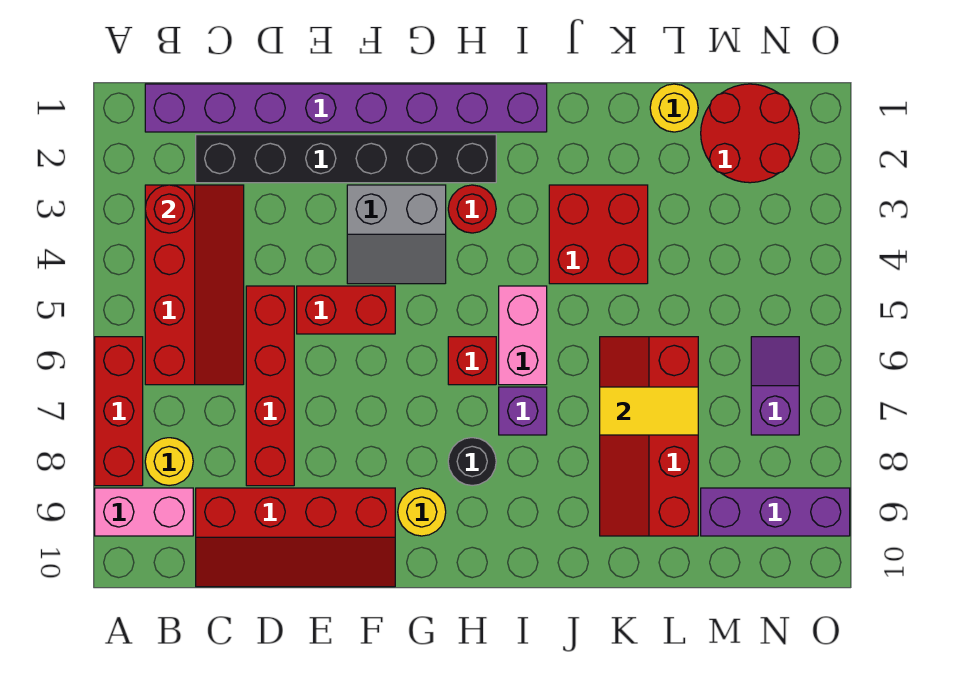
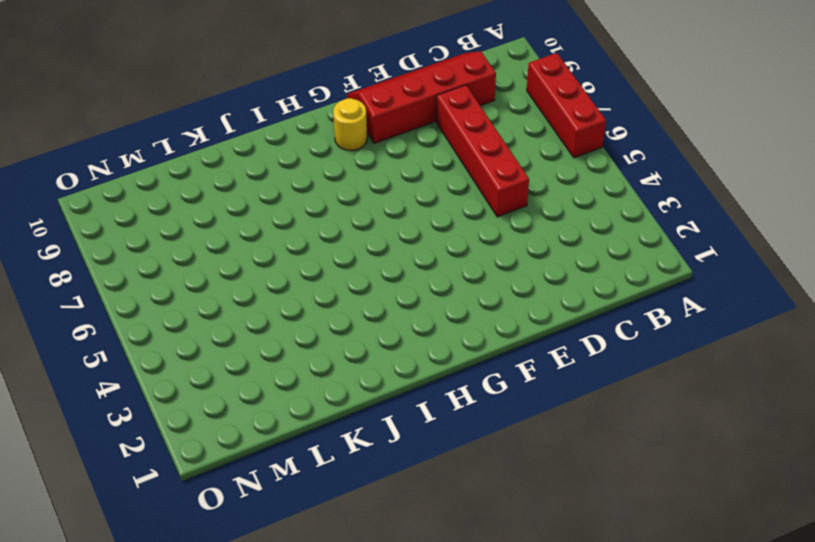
none -> pink brick A9:B9 level 1
none -> purple brick B1:I1 level 1
none -> red slope B3:C6 level 1 top B

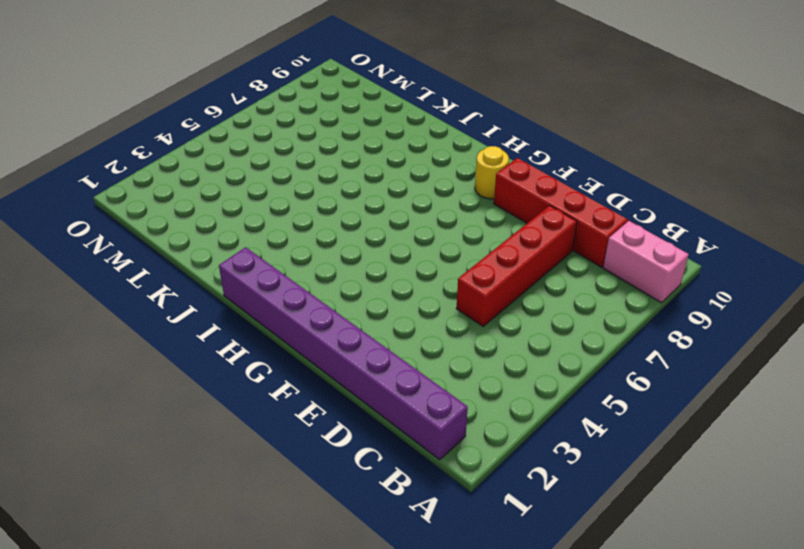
none -> red brick A6:A8 level 1
none -> red slope B3:C6 level 1 top B
none -> yellow round brick B8 level 1

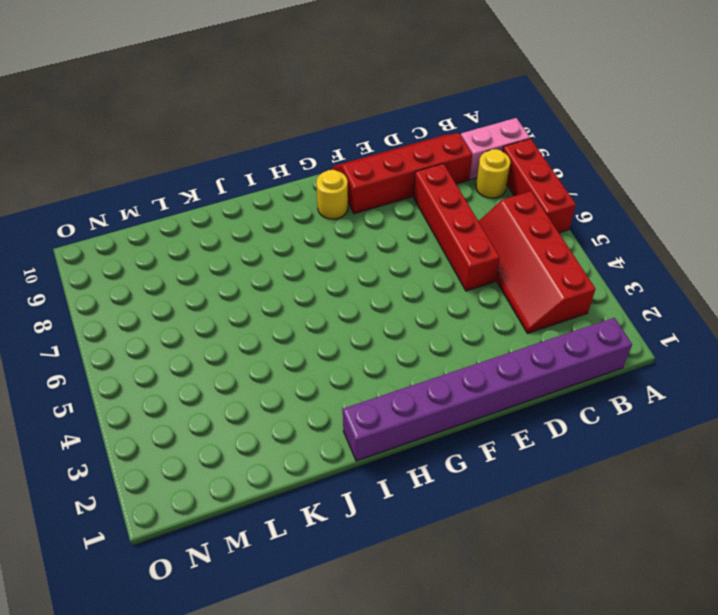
none -> black brick C2:H2 level 1
none -> red brick E5:F5 level 1
none -> grey slope F3:G4 level 1 top 3

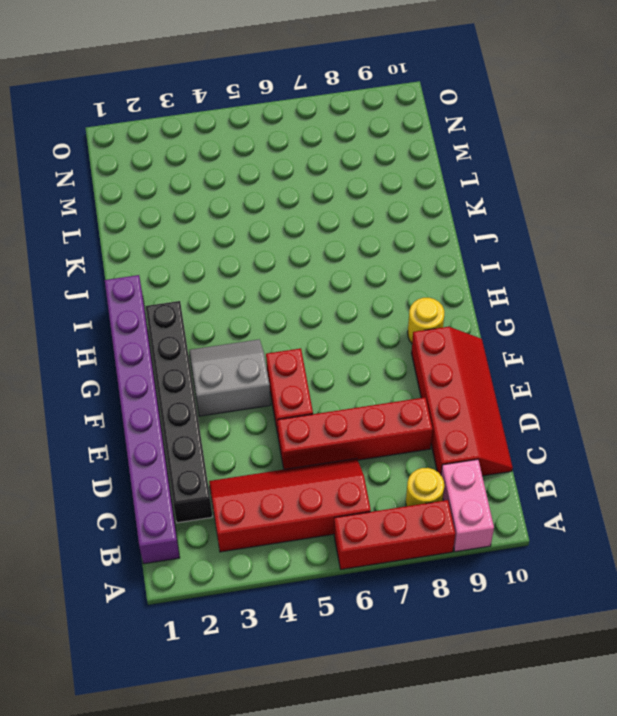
grey slope F3:G4 level 1 top F -> grey slope F3:G4 level 1 top 3
none -> red round brick H3 level 1
none -> red brick H6 level 1
none -> black round brick H8 level 1

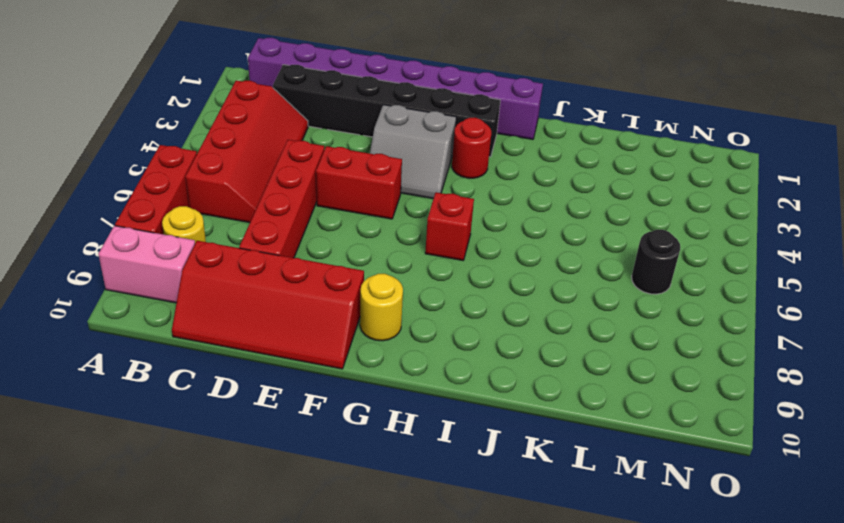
black round brick M6 level 1 -> black round brick H8 level 1
none -> pink brick I5:I6 level 1
none -> purple brick I7 level 1
none -> red brick J3:K4 level 1

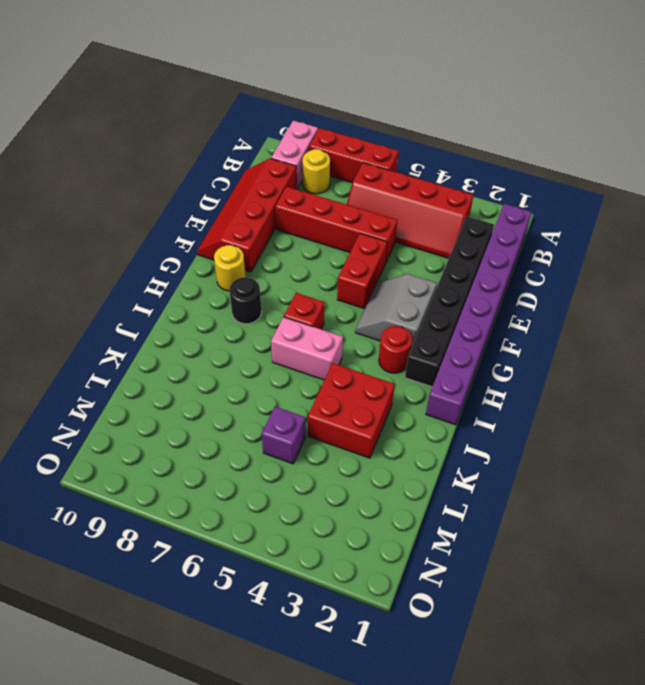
purple brick L5 level 1 -> purple brick I7 level 1
none -> red slope K6:L9 level 1 top L
none -> yellow round brick L1 level 1
none -> red round brick M1:N2 level 1

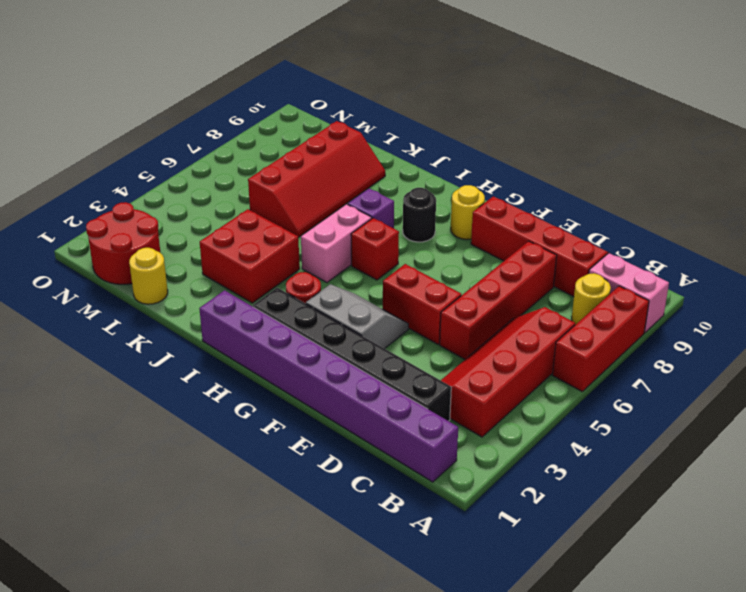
none -> purple brick M9:O9 level 1
none -> purple slope N6:N7 level 1 top 7
none -> red round brick B3 level 2

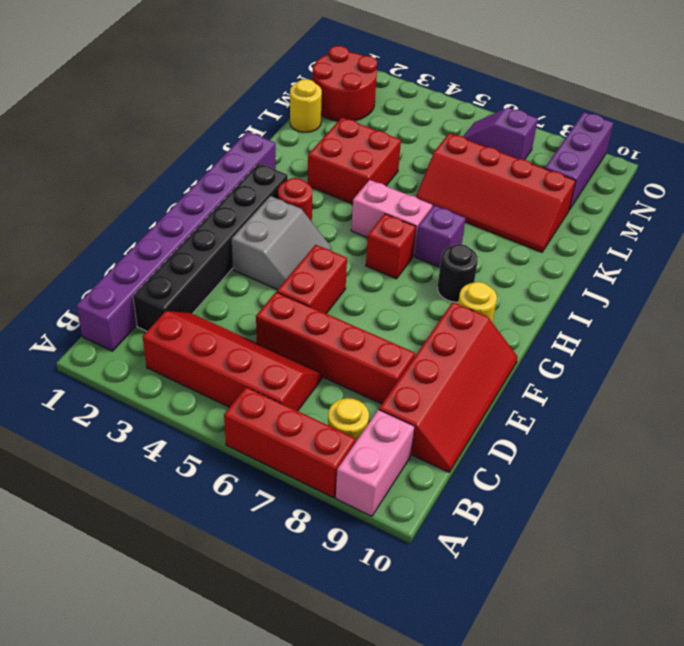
none -> red round brick B3 level 2
none -> yellow tile K7:L7 level 2

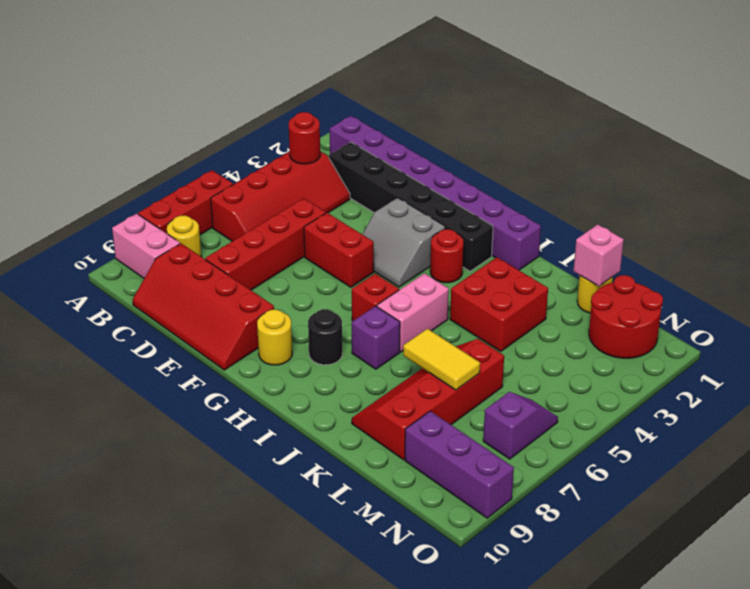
pink brick L1 level 2 -> none

